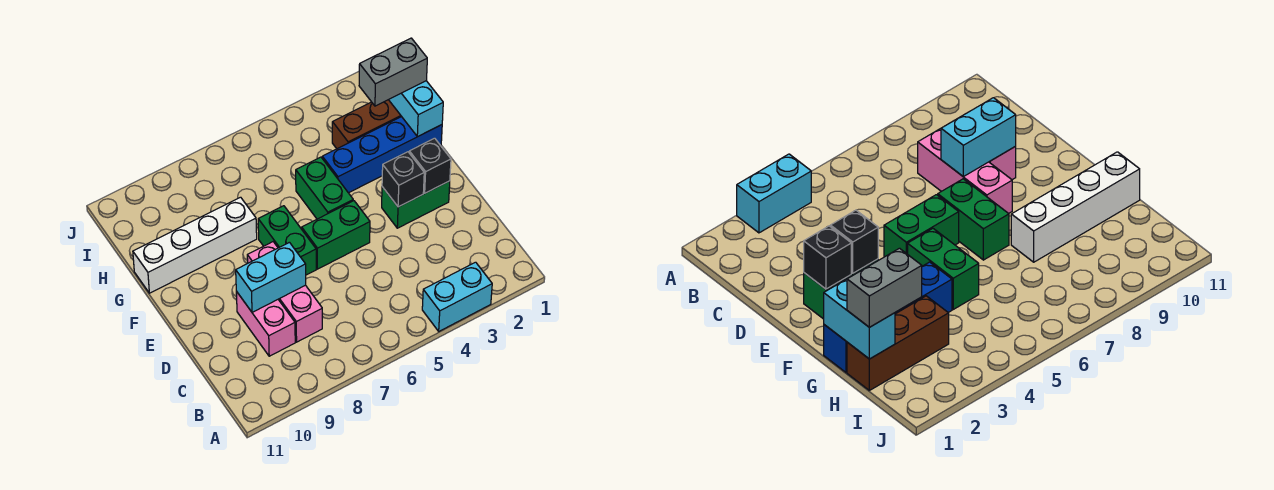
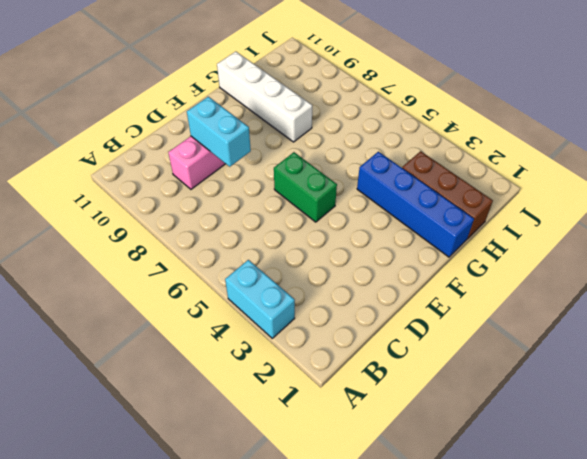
none -> pink brick C8:E8 level 1
none -> green brick E2:E3 level 1
none -> green brick E7:F7 level 1

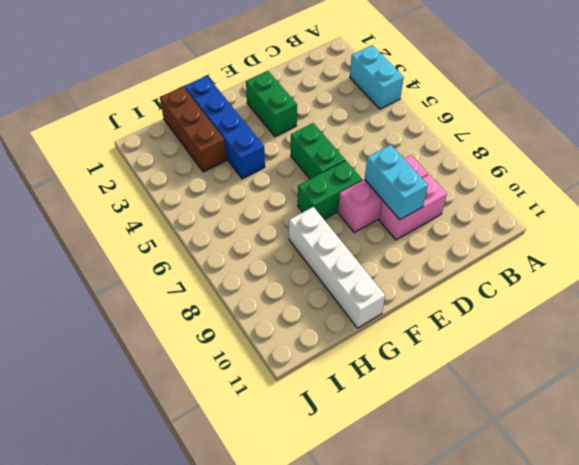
none -> green brick F5:G5 level 1
none -> black brick E2 level 2
none -> black brick E3 level 2

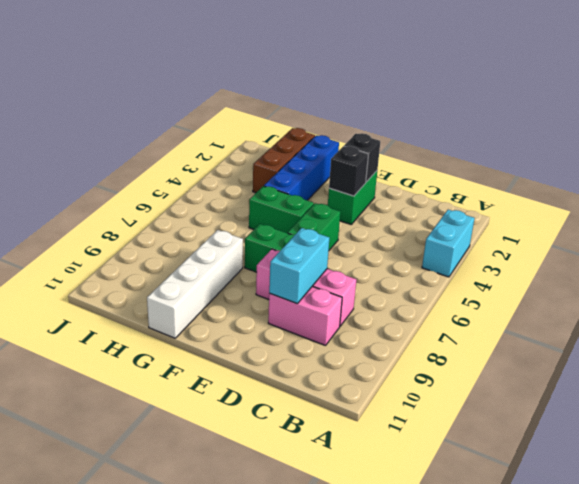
none -> cyan brick G1:H1 level 2
none -> grey brick H1:H2 level 3

